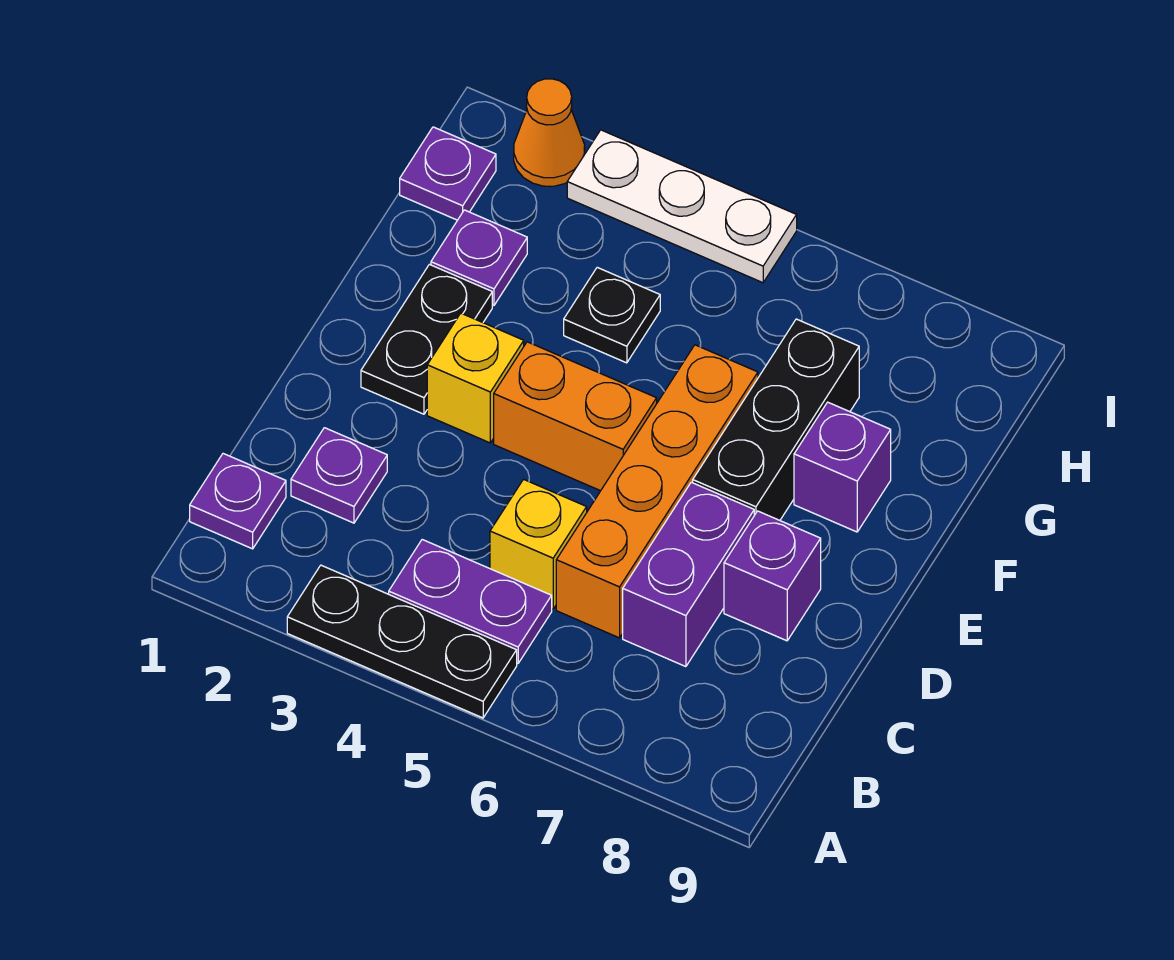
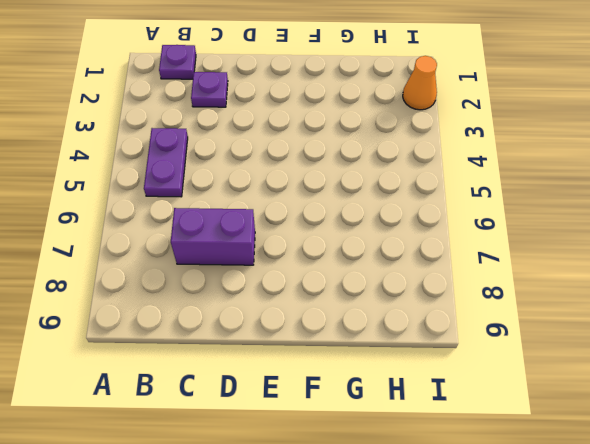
none -> black plate A3:A5 level 1
none -> yellow brick C5 level 1
none -> orange brick C6:F6 level 1

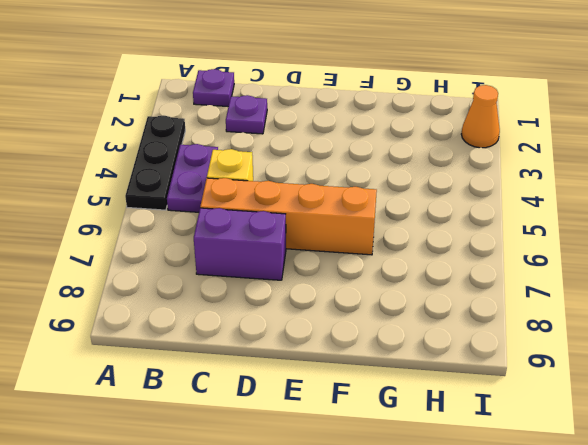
none -> purple brick D8 level 1
none -> black plate E2:F2 level 1
none -> yellow brick E3 level 1

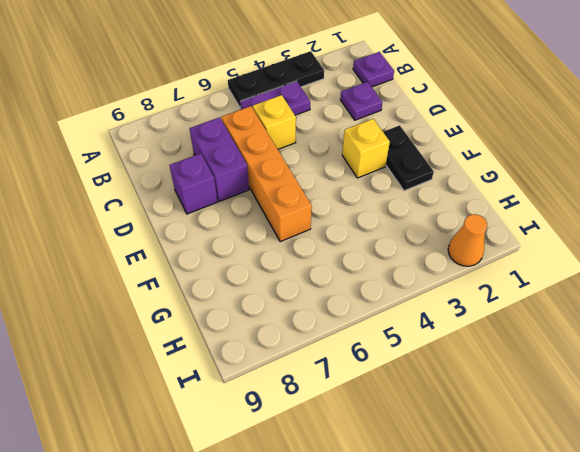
none -> orange brick E4:E5 level 1
none -> black brick E7:G7 level 1
none -> purple brick F8 level 1

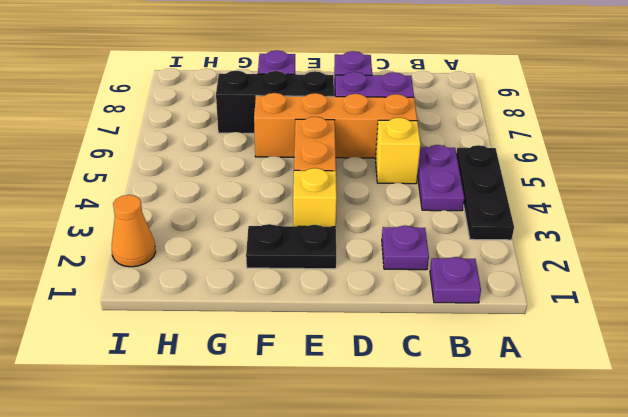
none -> purple plate G2 level 1
none -> black plate G4 level 1
none -> purple plate H1 level 1

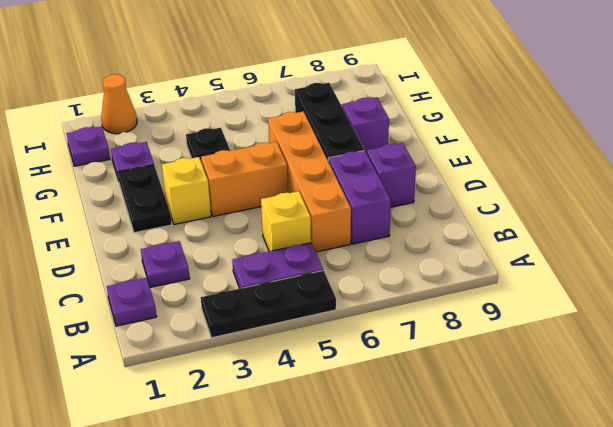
none -> white plate I3:I5 level 1

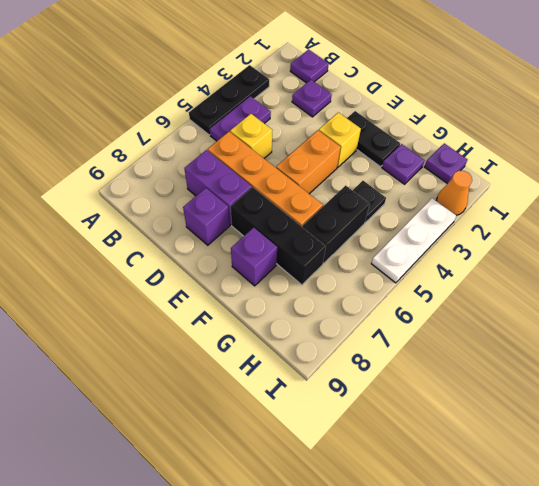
black brick G5:G6 level 1 -> none

